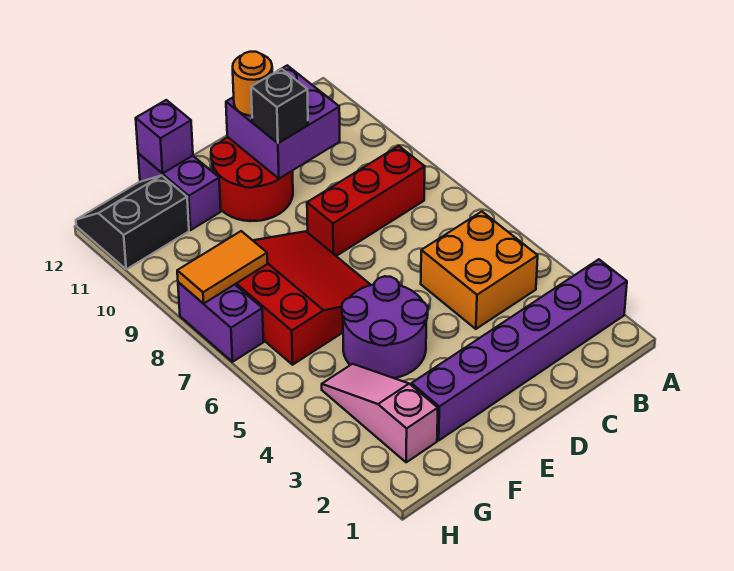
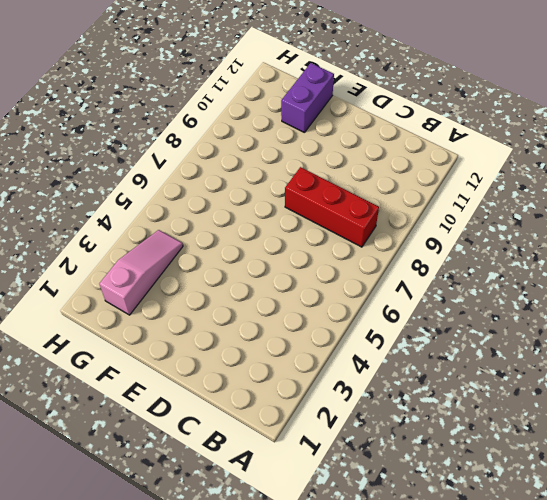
none -> purple brick A2:F2 level 1
none -> orange brick B4:C5 level 1
none -> red round brick D10:E11 level 1

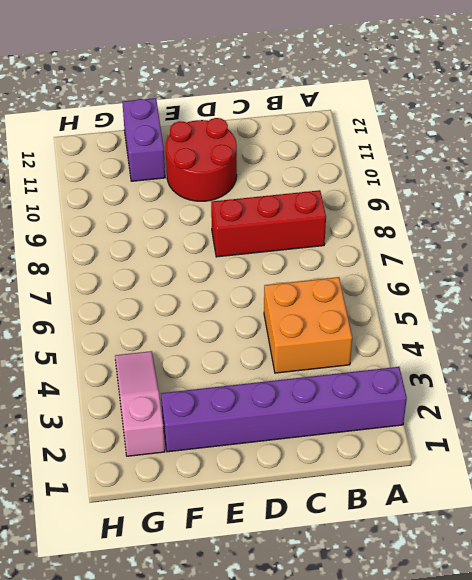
none -> purple round brick E4:F5 level 1
none -> red slope E6:G8 level 1 top G
none -> black slope G11:H12 level 1 top 11

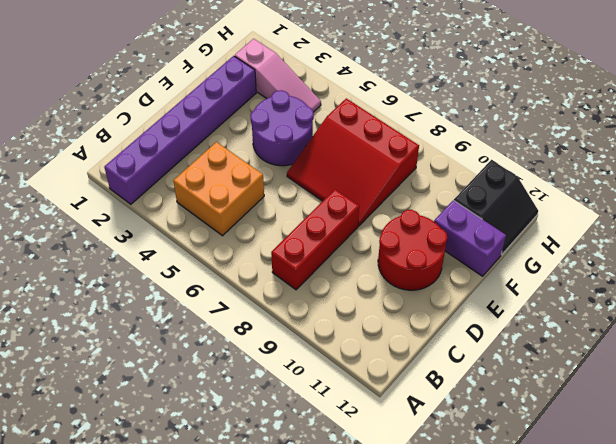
none -> purple brick H7:H8 level 1
none -> purple brick C10:D11 level 2
none -> purple brick F12 level 2

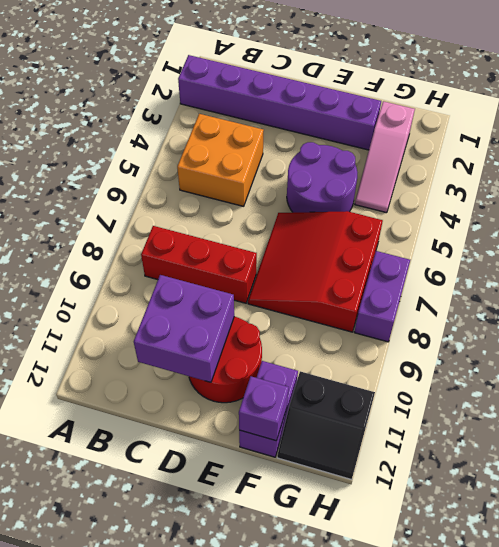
none -> orange tile G8:H8 level 2
none -> black brick D10 level 3
none -> orange round brick D11 level 3

